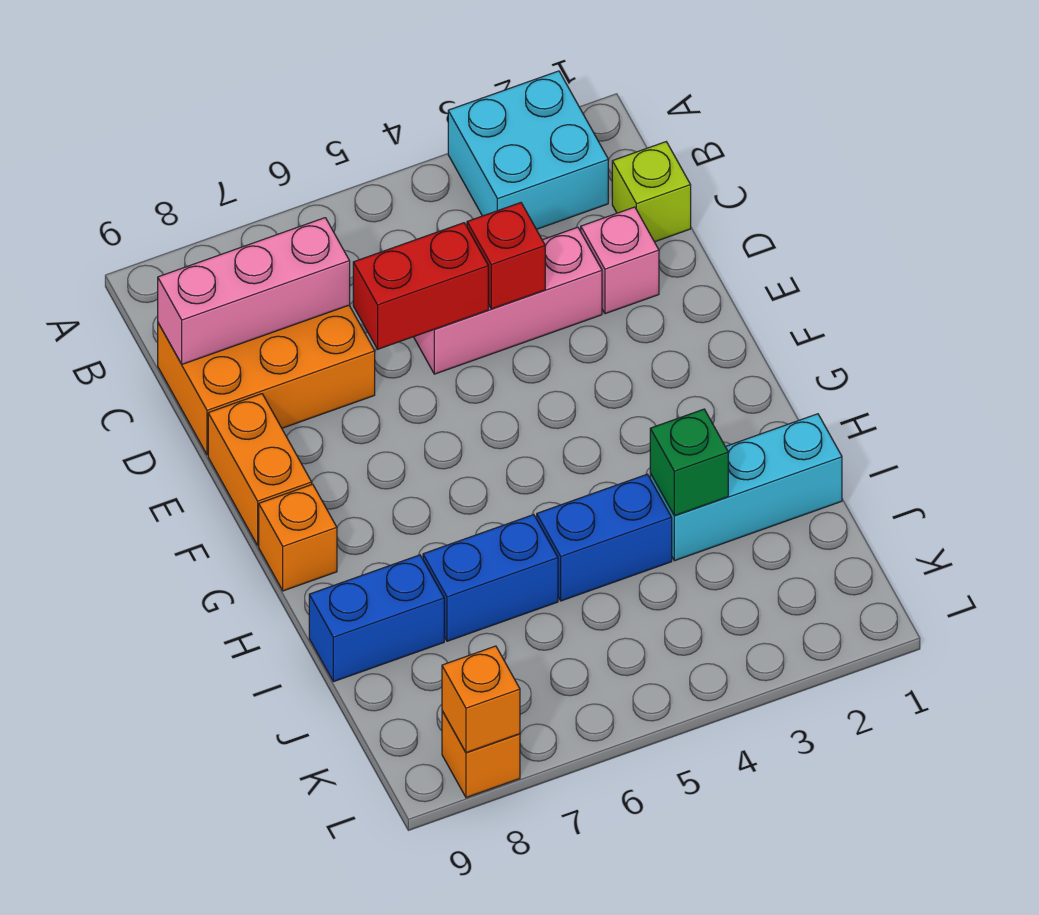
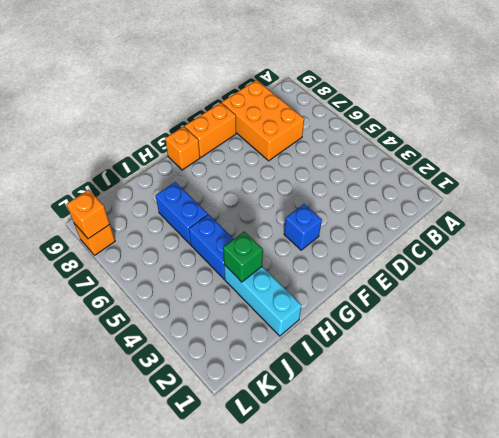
blue brick F3 level 1 -> none
none -> cyan brick A2:B3 level 1
none -> lime brick C1 level 1
none -> pink brick D2 level 1

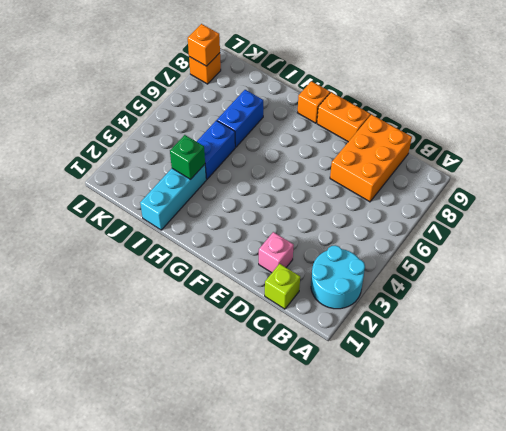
cyan round brick A2:B3 level 1 -> cyan brick A2:B3 level 1
none -> pink brick D3:D5 level 1
none -> blue brick I8:I9 level 1
none -> pink brick C7:C9 level 2

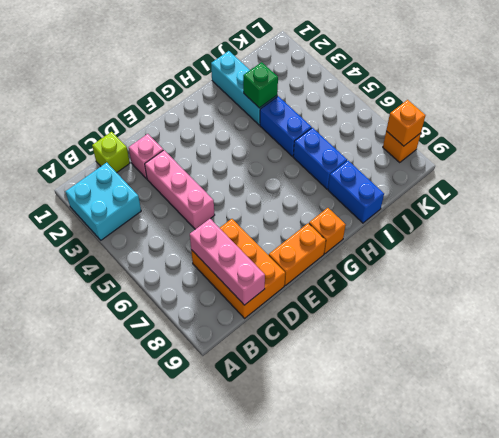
none -> red brick D4 level 2
none -> red brick D5:D6 level 2

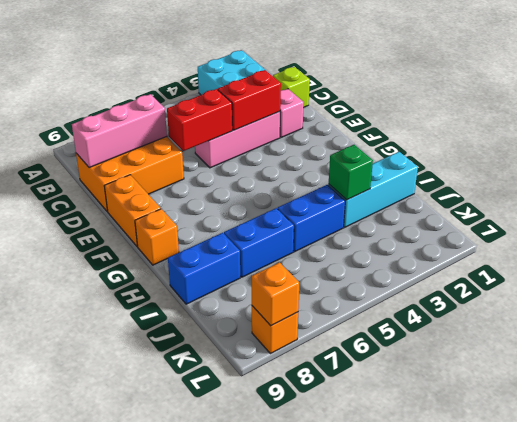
red brick D3:D4 level 2 -> red brick D4 level 2

